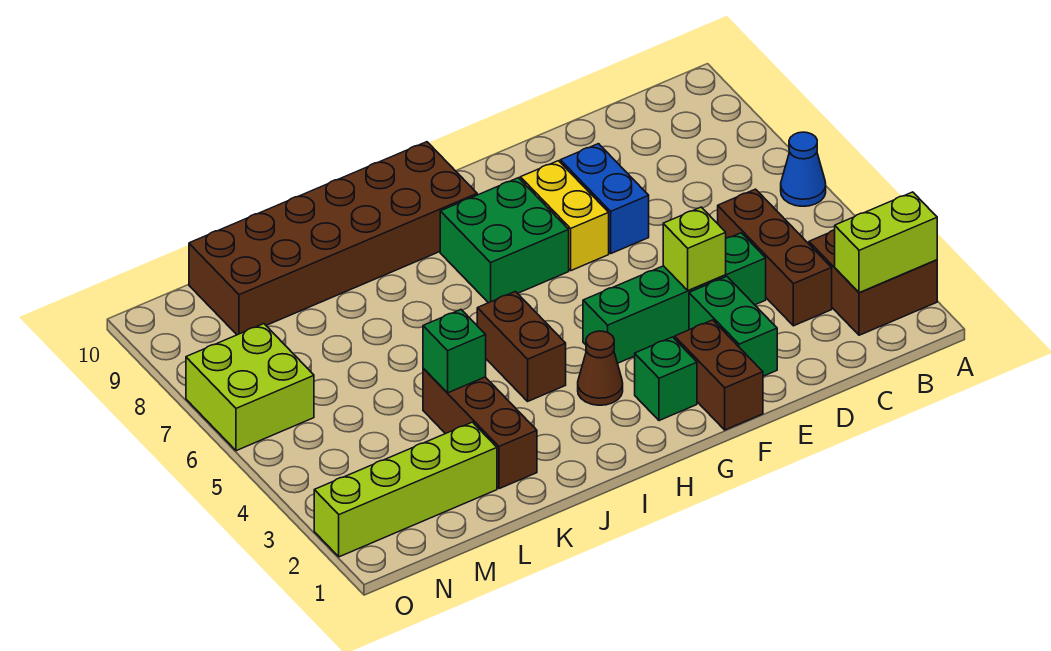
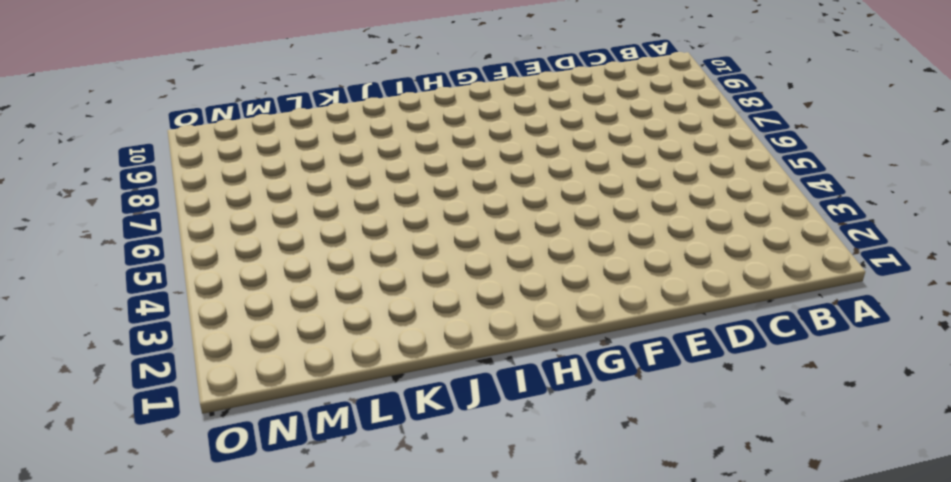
none -> brown brick A2:B3 level 1
none -> blue cone A6 level 1
none -> brown brick C3:C5 level 1

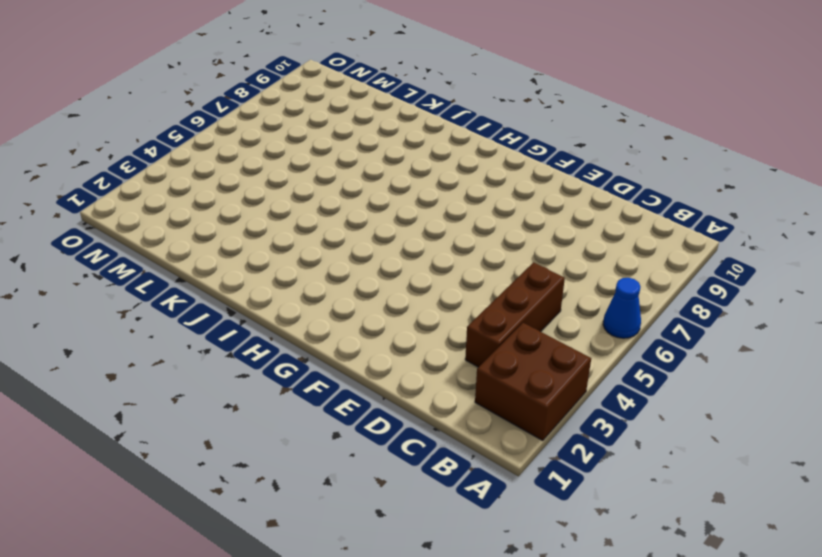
none -> green brick D4:G4 level 1
none -> green brick E2:E3 level 1
none -> blue brick E7:E8 level 1

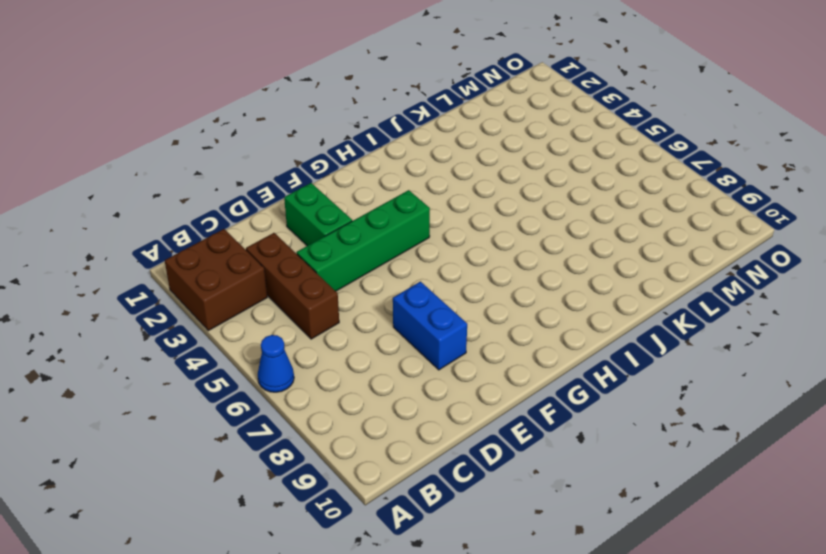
none -> brown brick F1:F2 level 1
none -> yellow brick F7:F8 level 1
none -> green brick G2 level 1

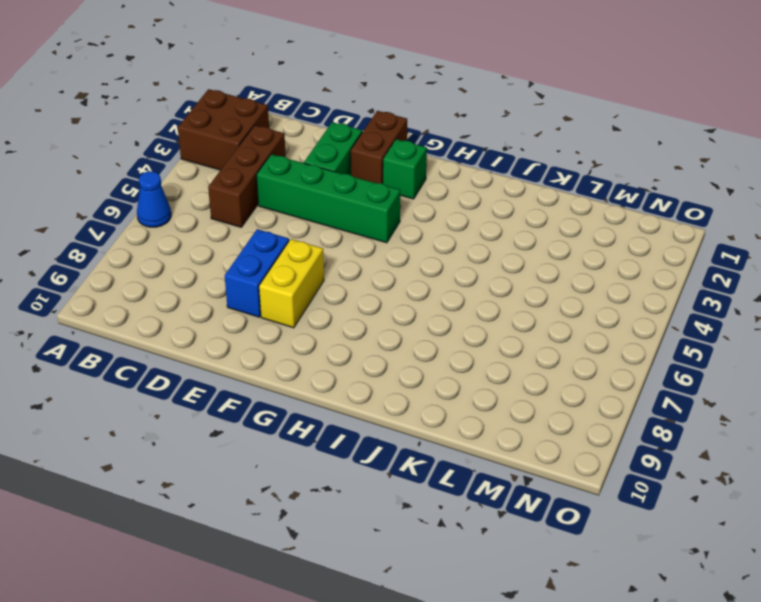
none -> green brick G7:H8 level 1
none -> brown cone H3 level 1
none -> brown brick H9:M10 level 1

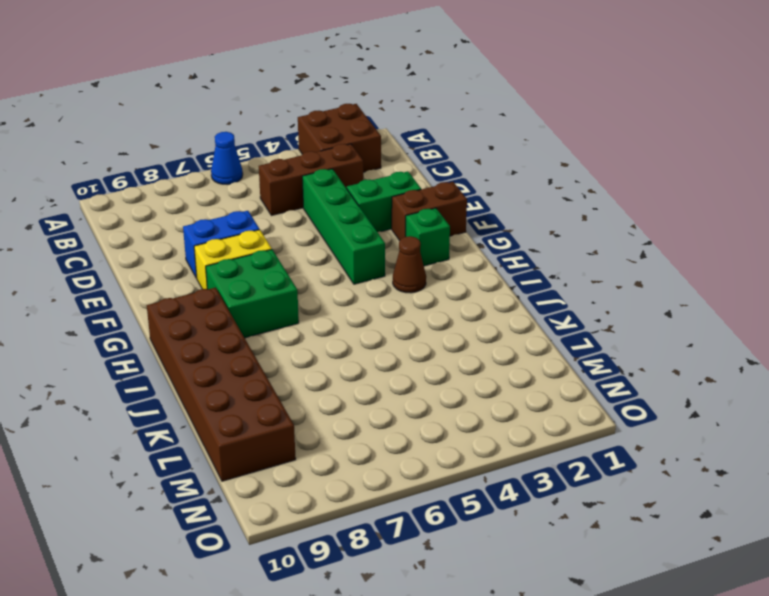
none -> brown brick I4:I5 level 1
none -> brown brick K2:K4 level 1
none -> lime brick L2:O2 level 1

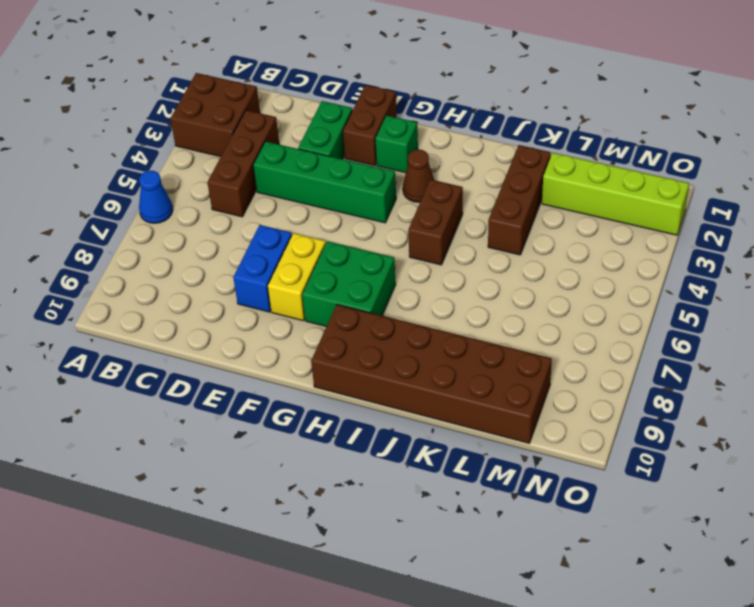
none -> lime brick N6:O7 level 1
none -> lime brick A2:B2 level 2
none -> lime brick E4 level 2

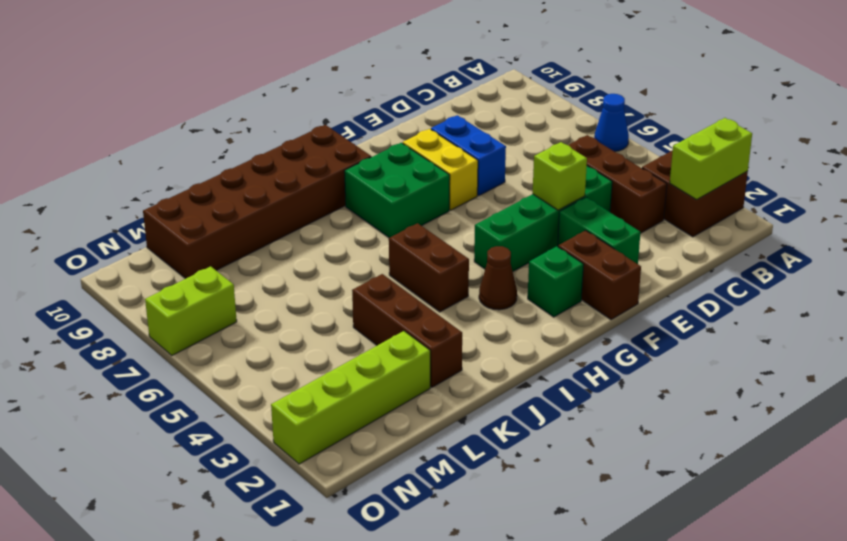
lime brick N7:O7 level 1 -> lime brick N6:O7 level 1
none -> green brick K4 level 2

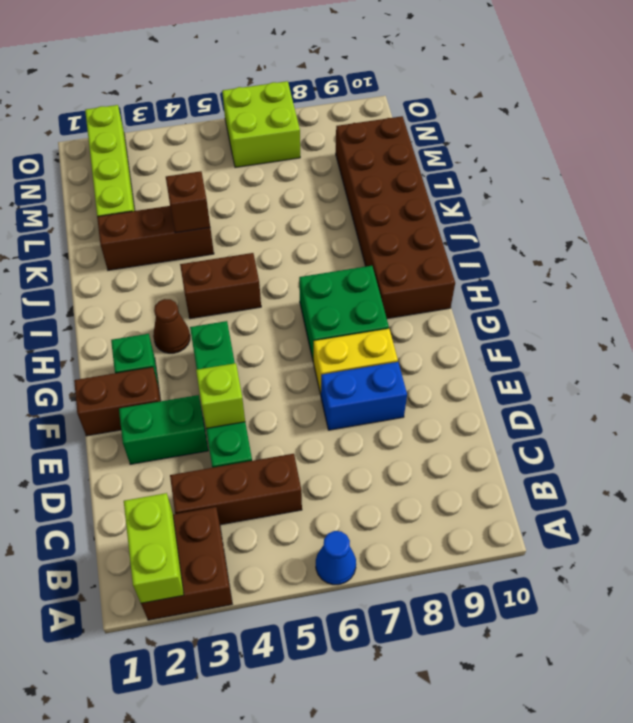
brown brick K4 level 2 -> green brick K4 level 2

